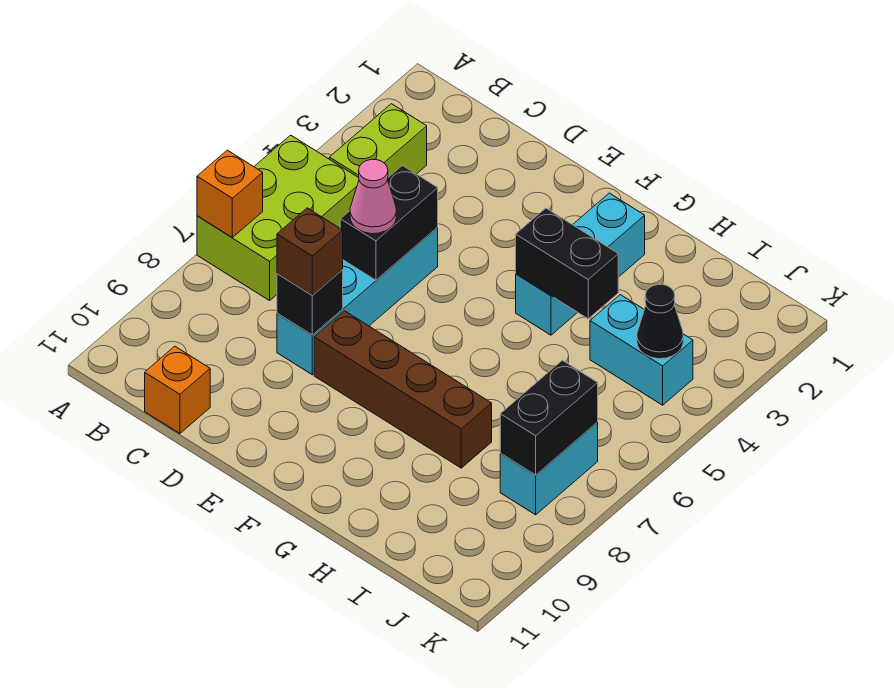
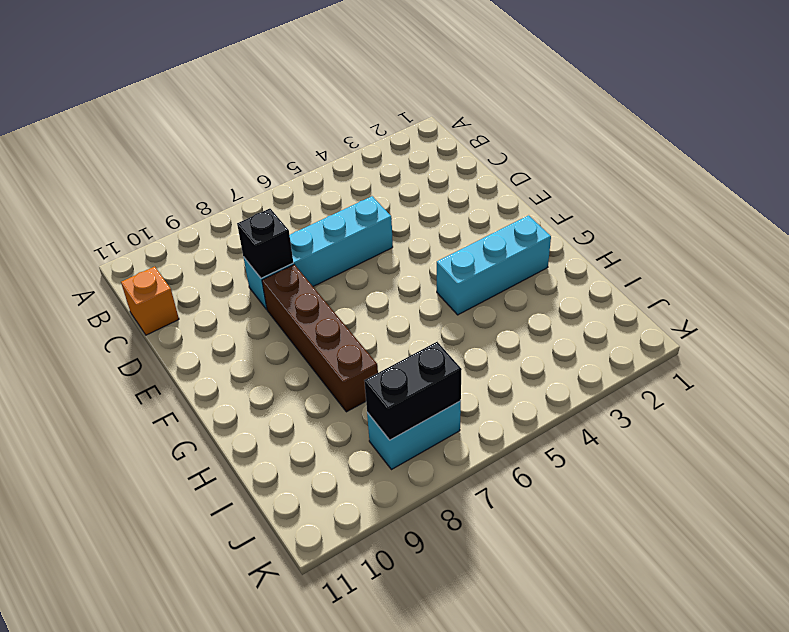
none -> lime brick A5:B7 level 1
none -> lime brick B3:B4 level 1
none -> cyan brick I4:J4 level 1

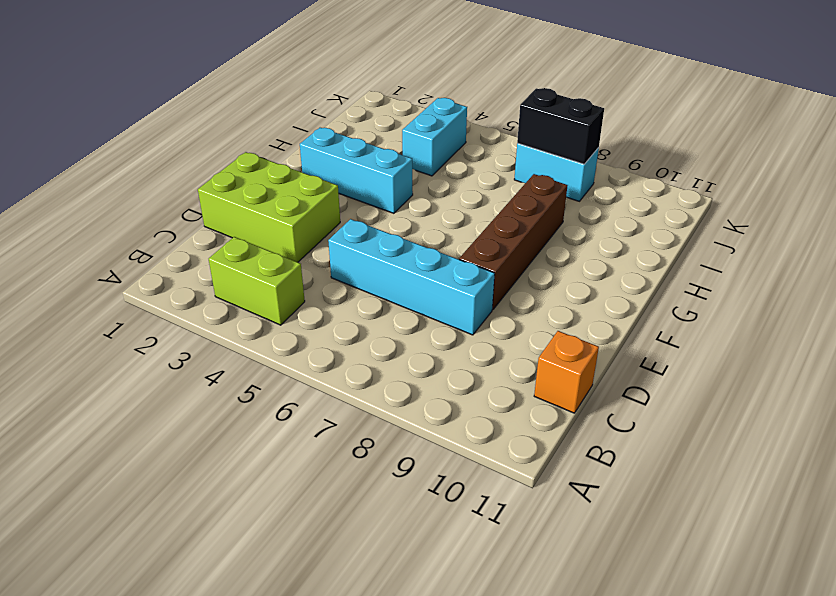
lime brick D1:E3 level 1 -> lime brick A5:B7 level 1
none -> orange brick A7 level 2
none -> black brick D5:D6 level 2
none -> black brick D8 level 2

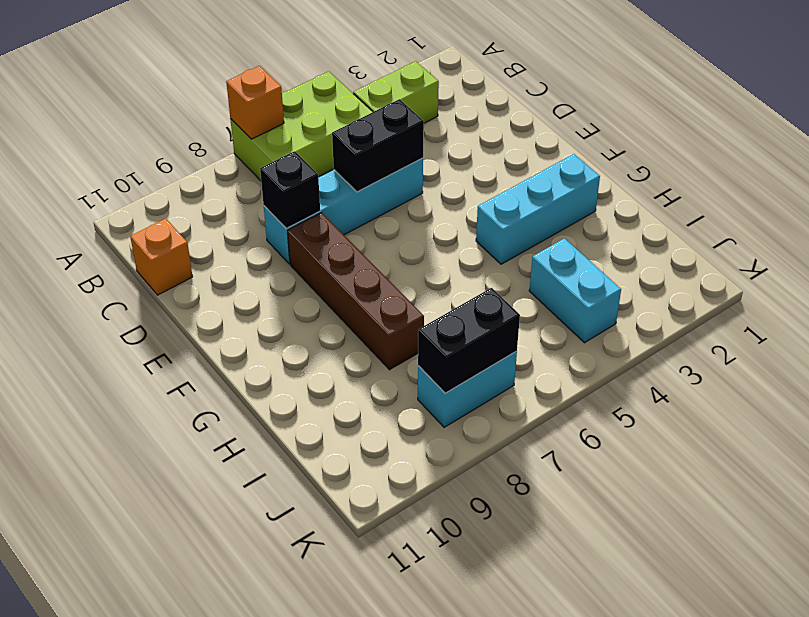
none -> black brick G4:H4 level 2
none -> black cone J4 level 2
none -> pink cone D6 level 3

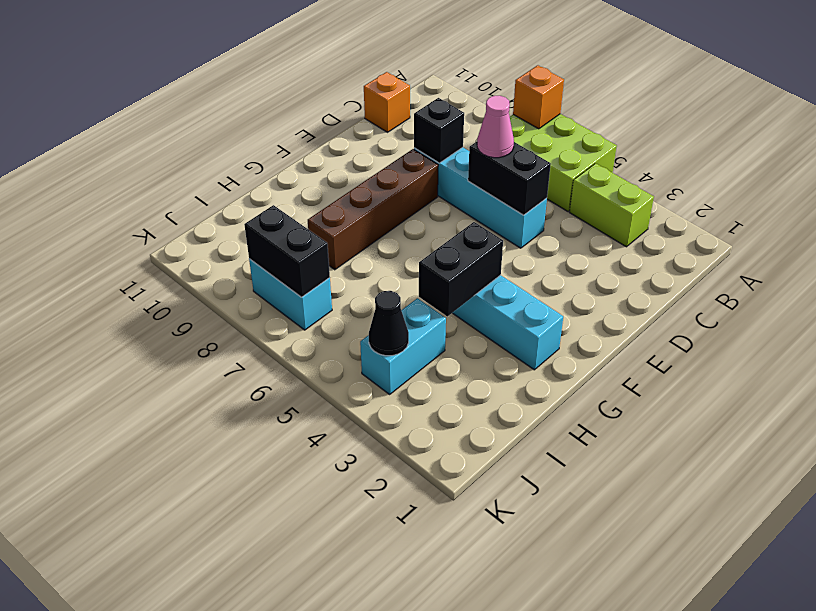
none -> brown brick D8 level 3

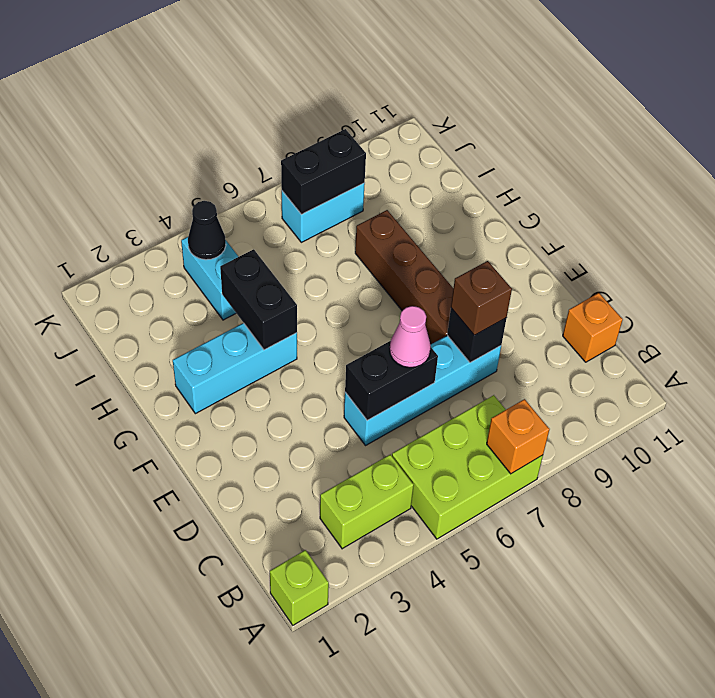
lime brick A1 level 1 -> none

